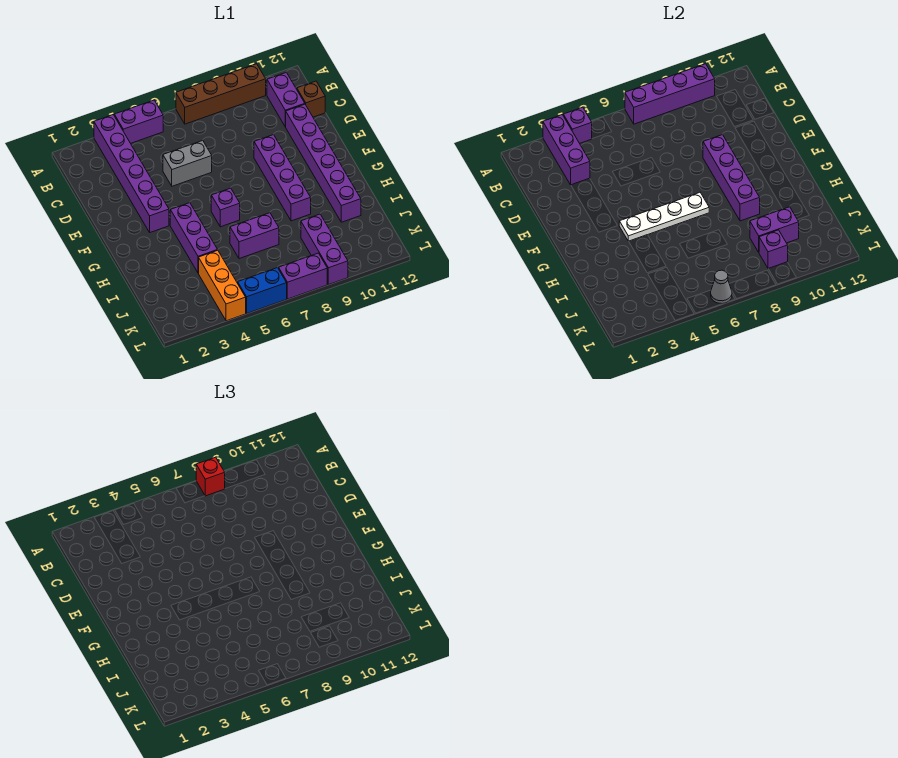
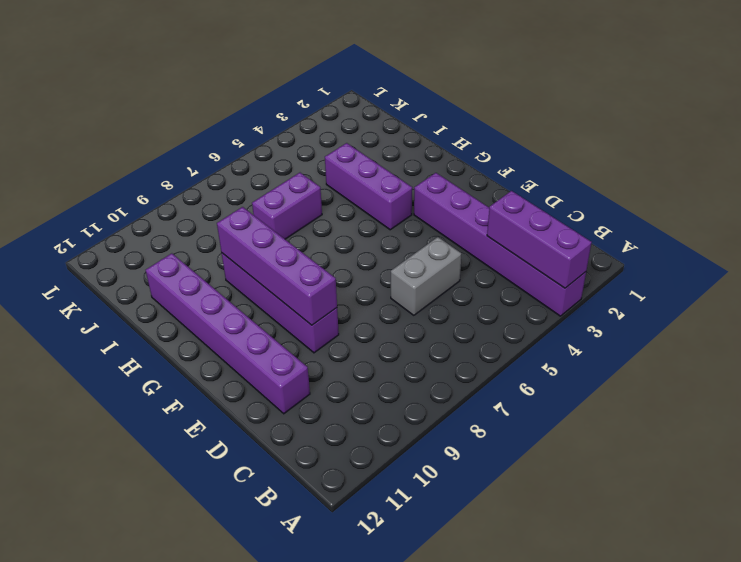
none -> purple brick A4:A5 level 1
none -> brown brick A7:A10 level 1
none -> purple brick B11:C11 level 1

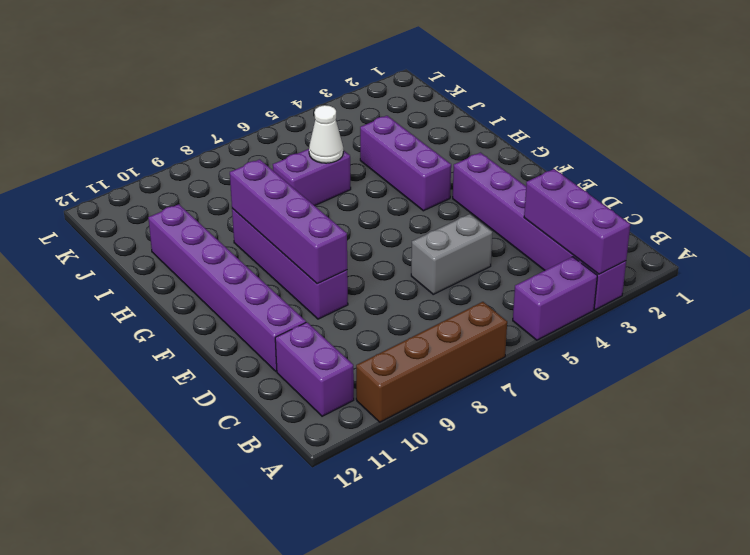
white cone I6 level 2 -> none
none -> brown brick C12 level 1
none -> purple brick G6 level 1
none -> orange brick J4:L4 level 1

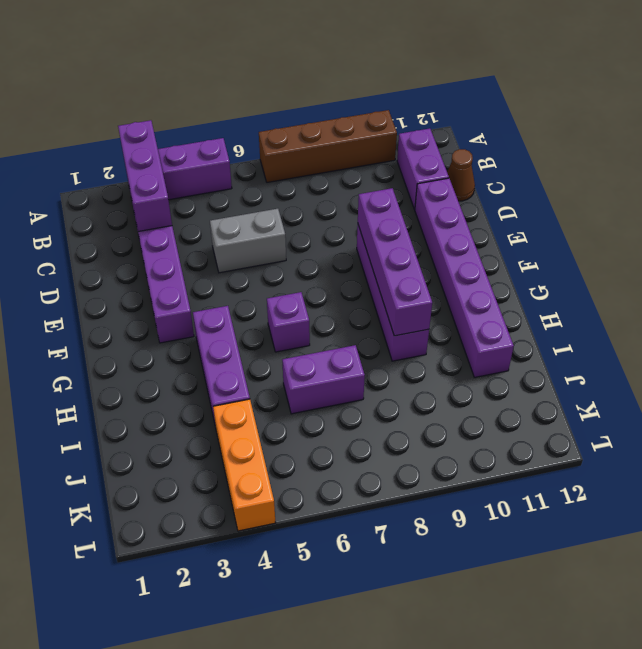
brown cone C12 level 1 -> brown brick C12 level 1
none -> purple brick J9:L9 level 1
none -> blue brick L5:L6 level 1
none -> purple brick L7:L8 level 1

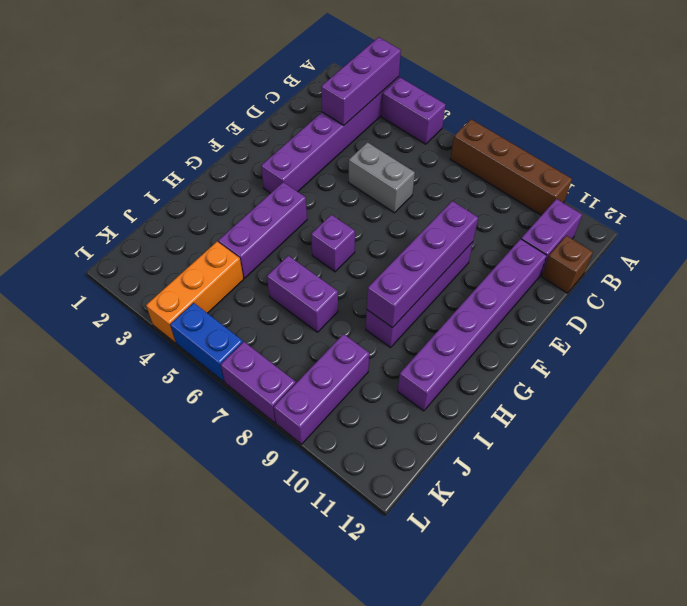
none -> purple brick A4 level 2
none -> purple brick A7:A10 level 2
none -> white plate G4:G7 level 2

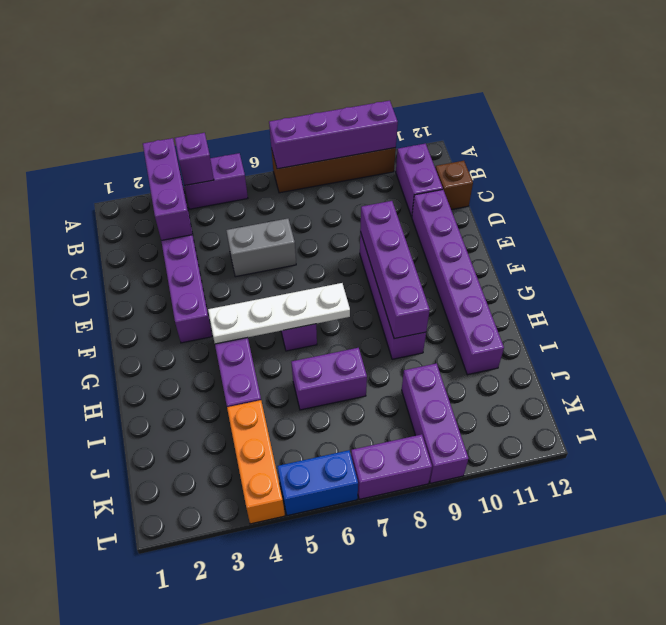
none -> purple brick J9:J10 level 2
none -> purple brick K9 level 2
none -> grey cone L6 level 2

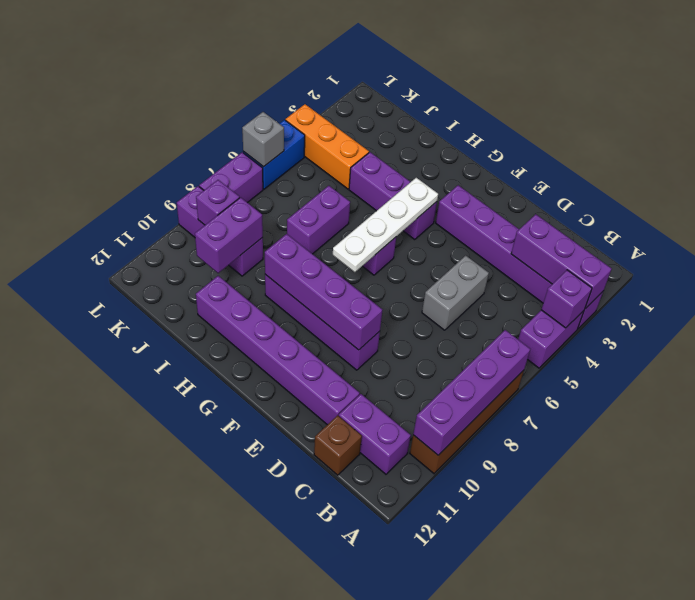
grey brick L6 level 2 -> grey cone L6 level 2
none -> red brick A8 level 3

